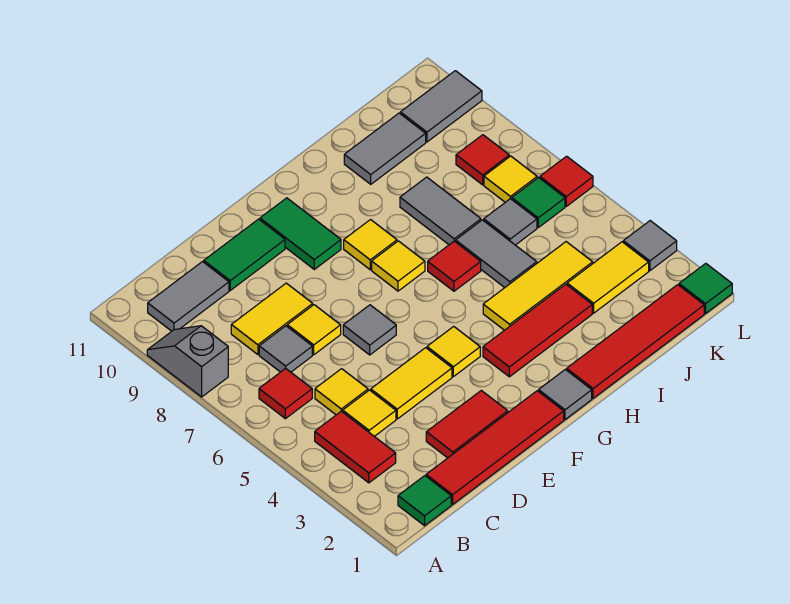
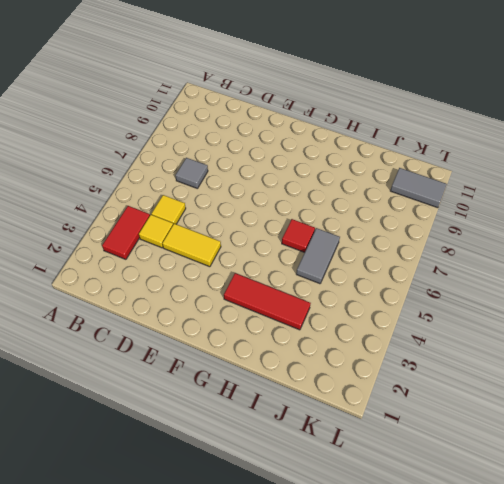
none -> grey slope A8:A9 level 1 top 8
none -> green tile B1 level 1
none -> red tile B6 level 1
none -> grey tile B10:C10 level 1

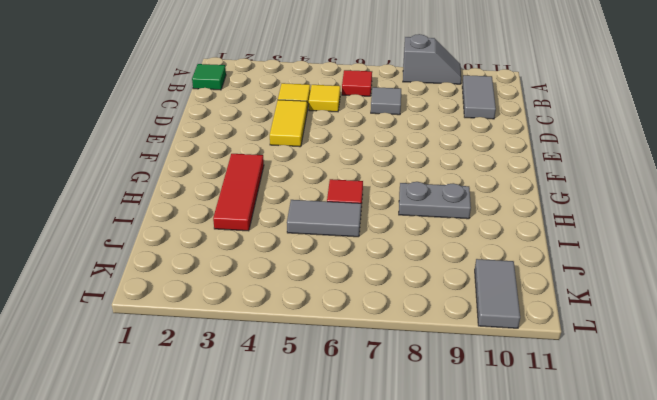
grey plate H8:H9 level 1 -> none
none -> red tile B3:B4 level 1
none -> red tile C1:F1 level 1
none -> yellow tile C8:D8 level 1
none -> red tile D2:E2 level 1

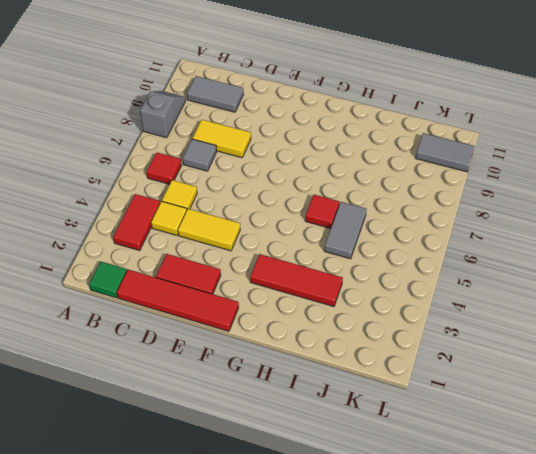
none -> yellow tile D7 level 1
none -> green tile D10:E10 level 1
none -> grey tile E6 level 1
none -> yellow tile F4 level 1

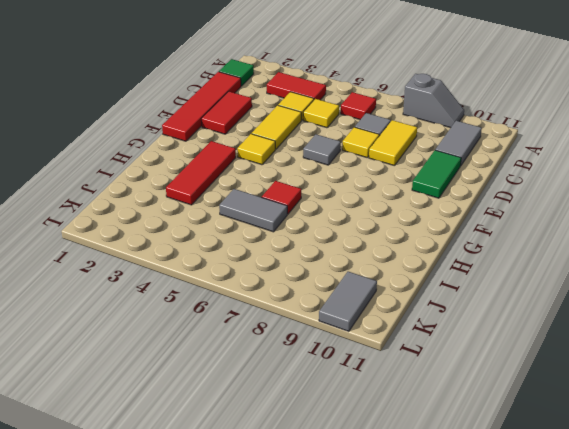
none -> green tile F9:F10 level 1
none -> grey tile G1 level 1
none -> yellow tile G7 level 1
none -> yellow tile G8 level 1

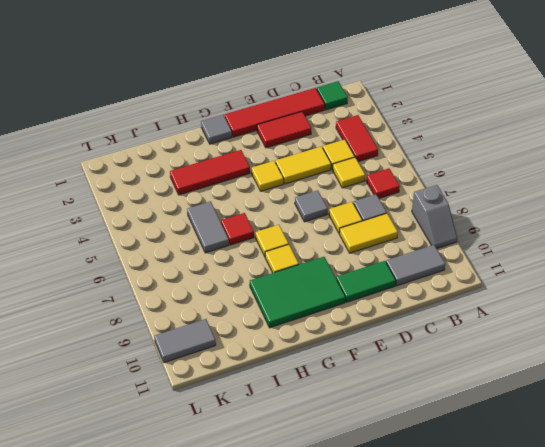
green tile F9:H10 level 1 -> green tile F9:F10 level 1
none -> red tile H1:K1 level 1
none -> yellow tile H4:J4 level 1
none -> grey tile I7:I8 level 1
none -> grey tile I10:J10 level 1

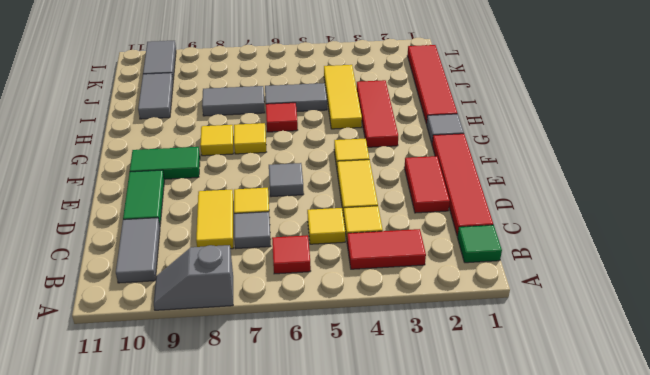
none -> yellow tile J3:K3 level 1
none -> grey tile J6 level 1
none -> green tile K6 level 1
none -> yellow tile K7 level 1

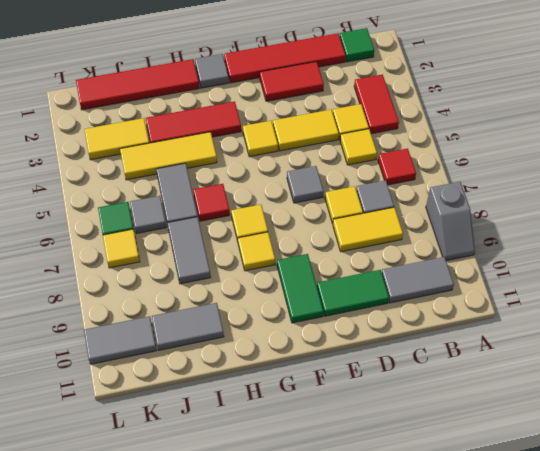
none -> red tile K8 level 1
none -> green tile L1 level 1
none -> grey tile L3 level 1
none -> red tile L6 level 1

